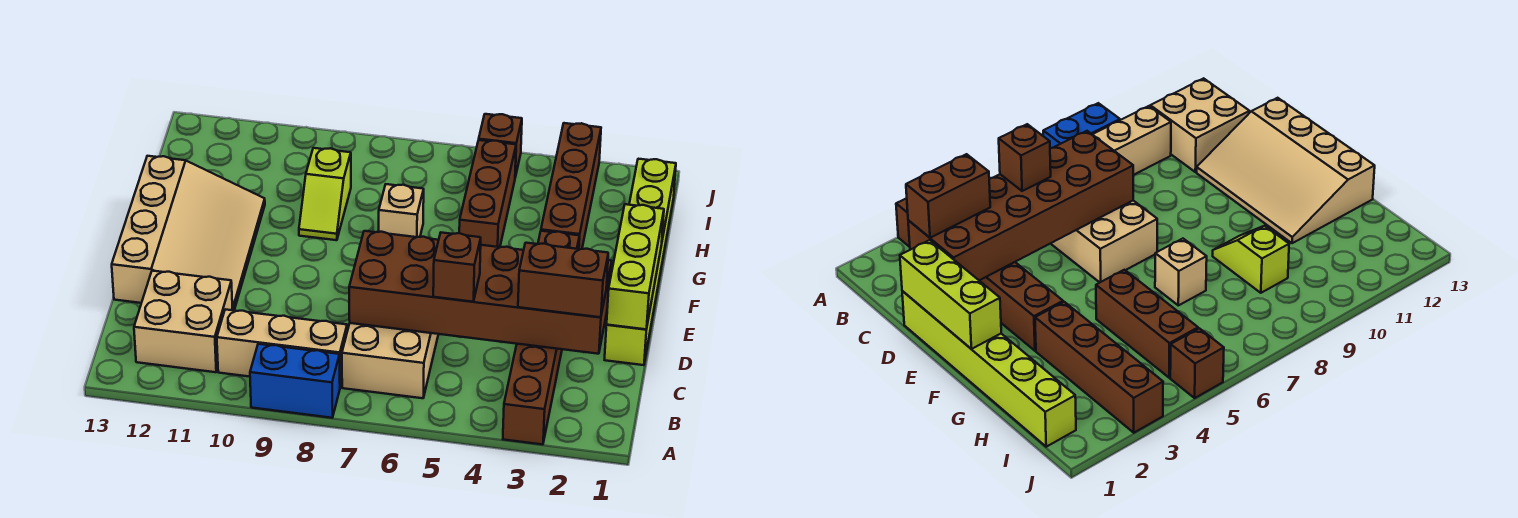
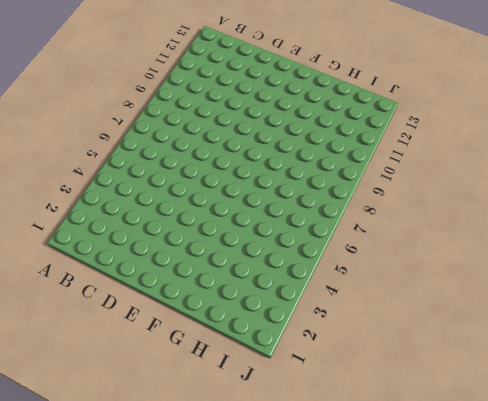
none -> brown brick A3:F3 level 1
none -> blue brick A8:A9 level 1
none -> tan brick B6:E7 level 1

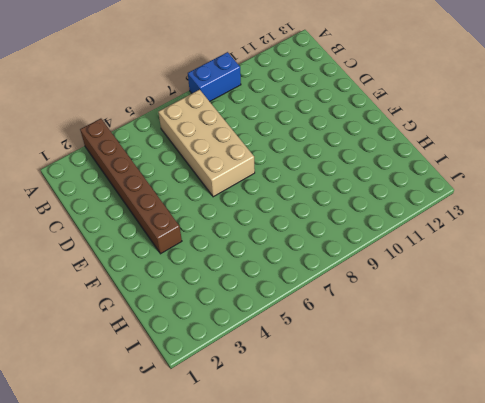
none -> tan brick B8:B10 level 1
none -> tan brick B11:C12 level 1
none -> lime brick D1:I1 level 1

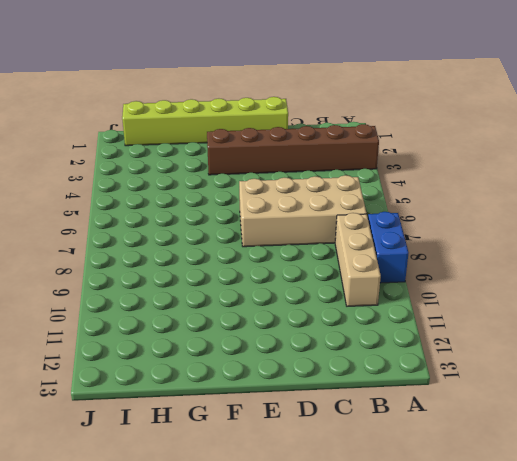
none -> tan brick B11:C12 level 1
none -> tan slope D11:G13 level 1 top 13
none -> brown brick G3:J3 level 1

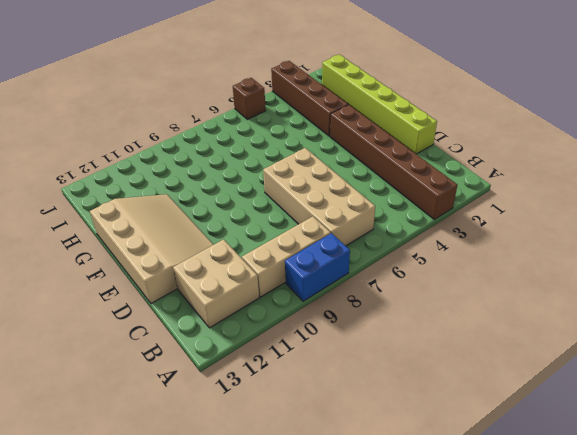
none -> brown brick G5:I5 level 1
none -> tan brick G7 level 1
none -> lime slope G9:H9 level 1 top H

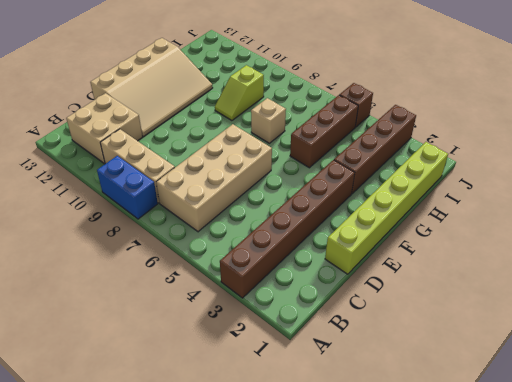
none -> brown brick C2:D7 level 2
none -> lime brick D1:F1 level 2
none -> brown brick C2:C3 level 3

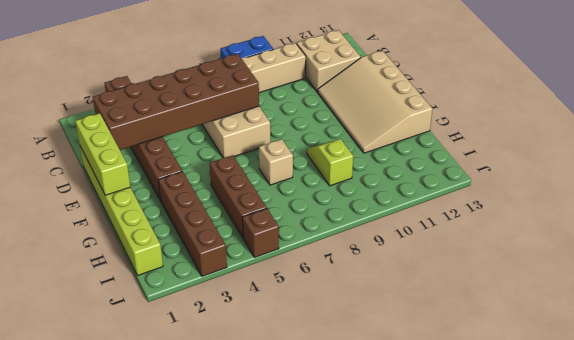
none -> brown brick C2:C3 level 3
none -> brown brick C5 level 3

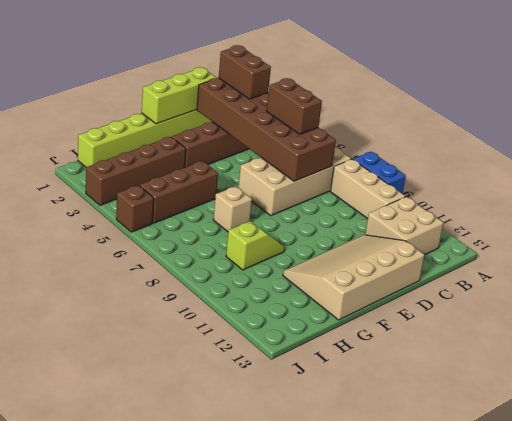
brown brick C5:C6 level 3 -> brown brick C5 level 3

